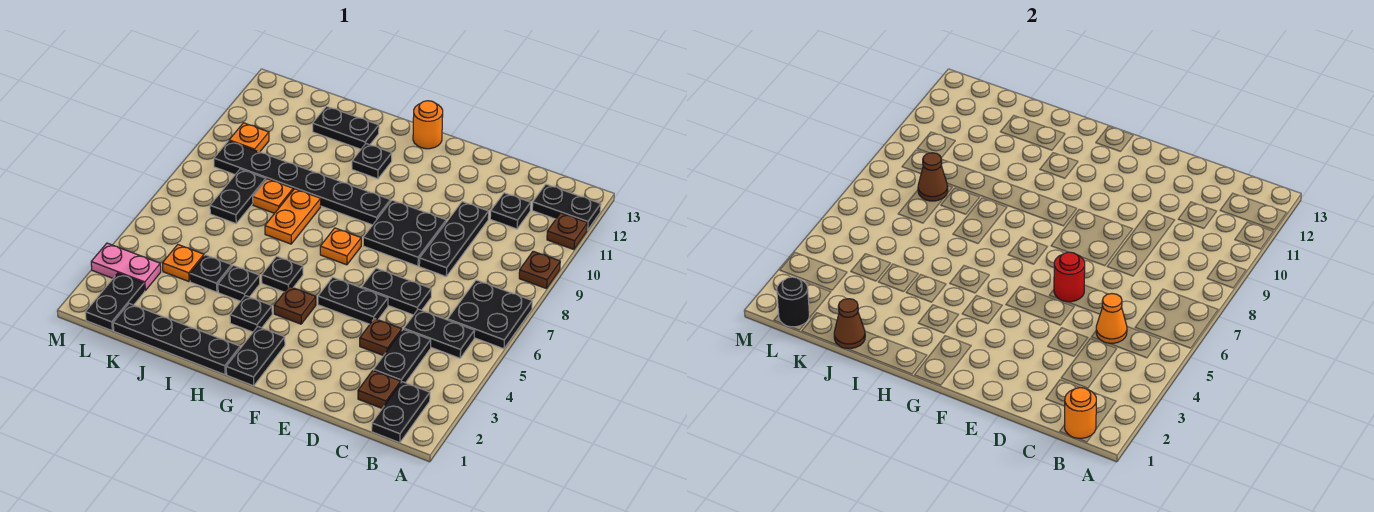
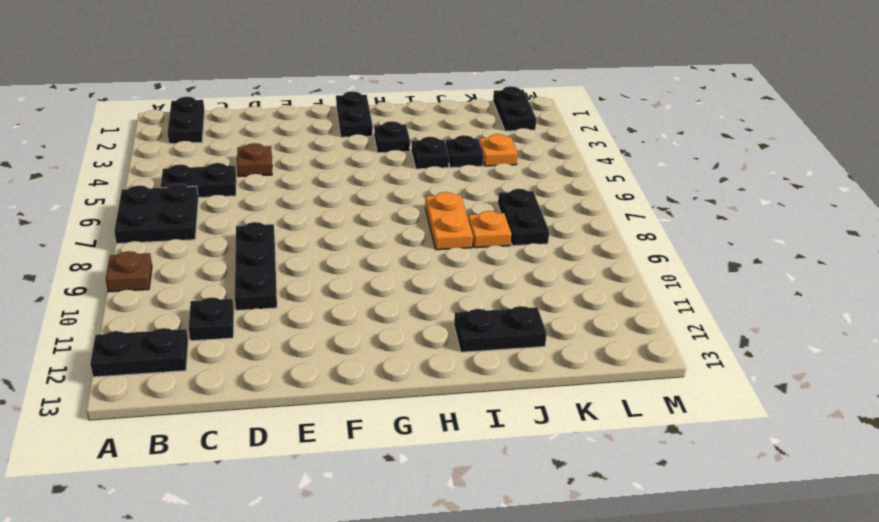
none -> brown plate A11 level 1
none -> brown plate C2 level 1
none -> black plate C3:C4 level 1
none -> black plate D6:E6 level 1

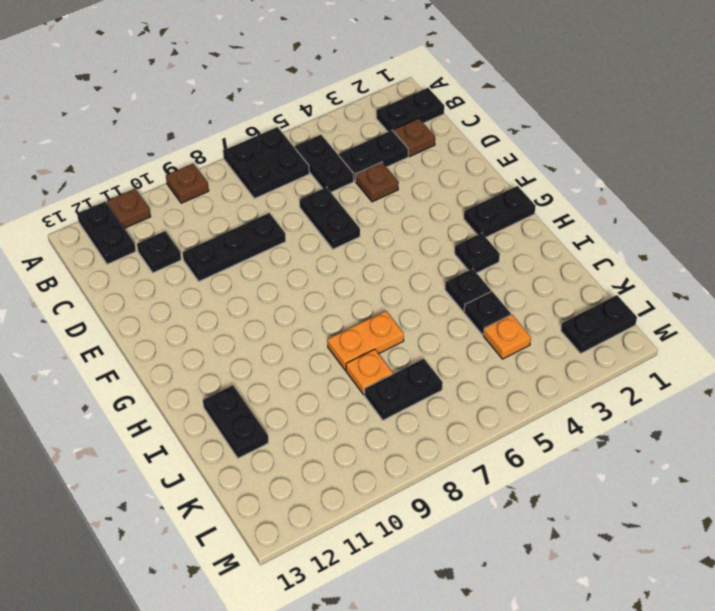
none -> black plate E5:F5 level 1
none -> black plate E8:F9 level 1
none -> brown plate G4 level 1
none -> orange plate G7 level 1

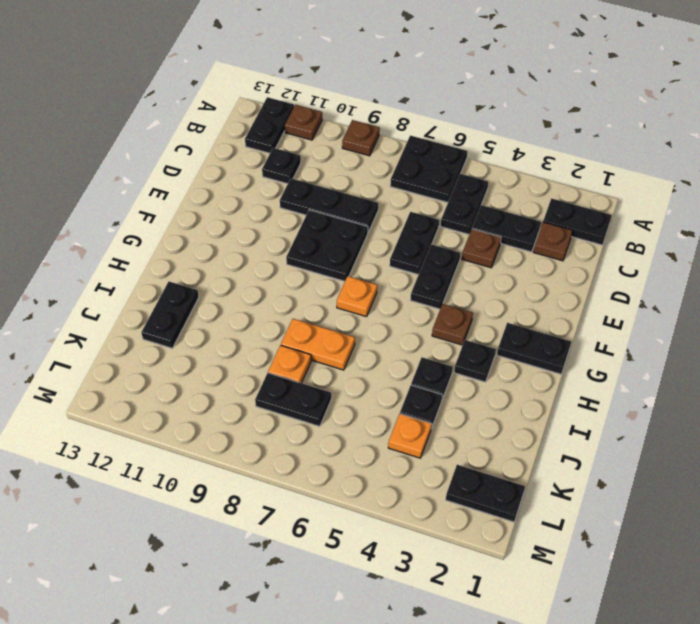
none -> black plate G9:L9 level 1
none -> orange round brick G13 level 1
none -> black plate H1:K1 level 1
none -> black plate H5 level 1

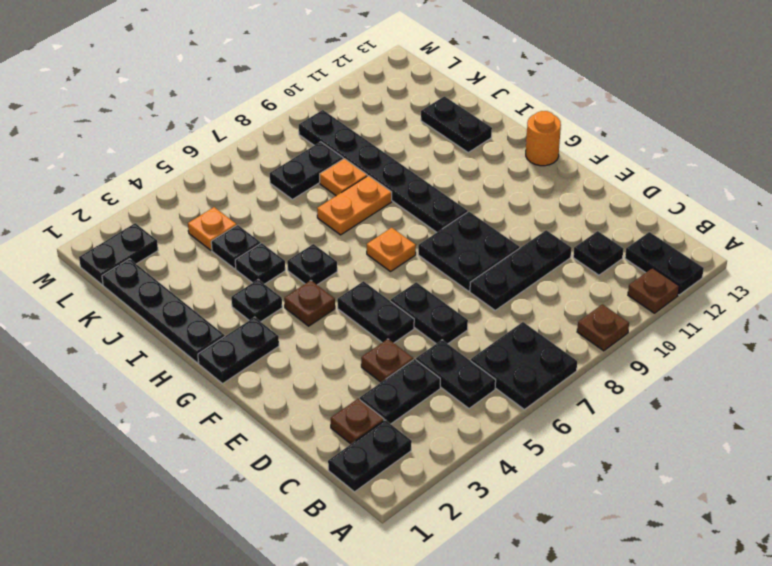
none -> black plate H11 level 1
none -> pink plate L3:M3 level 1
none -> orange plate L10 level 1
none -> orange round brick B1 level 2

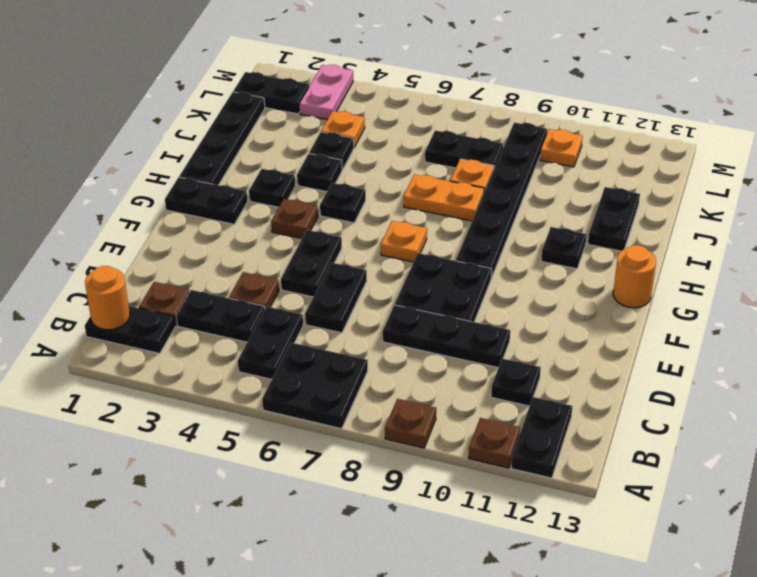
none -> orange cone C5 level 2
none -> red round brick E6 level 2
none -> brown cone J1 level 2
none -> brown cone K8 level 2

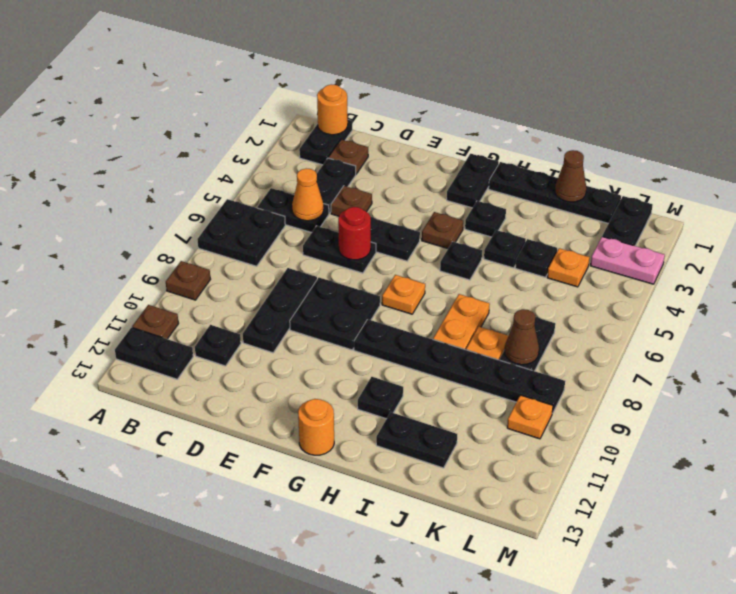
none -> black round brick L1 level 2

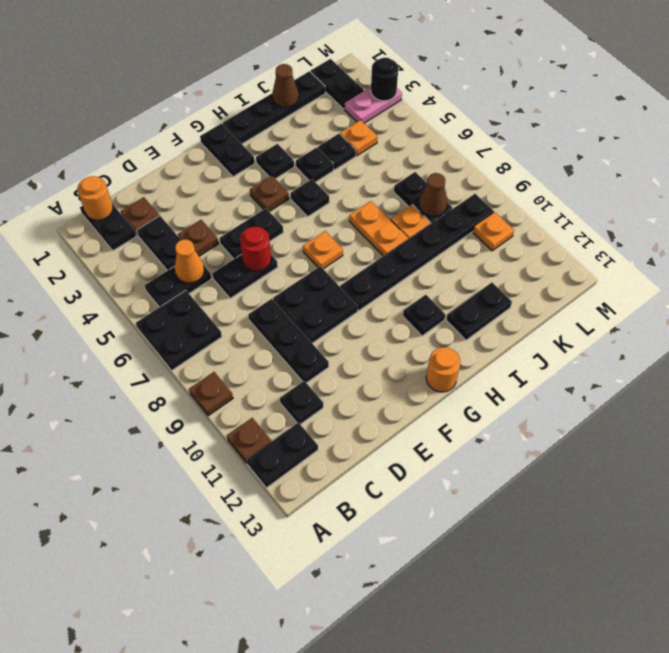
black round brick M3 level 2 -> black round brick L1 level 2

